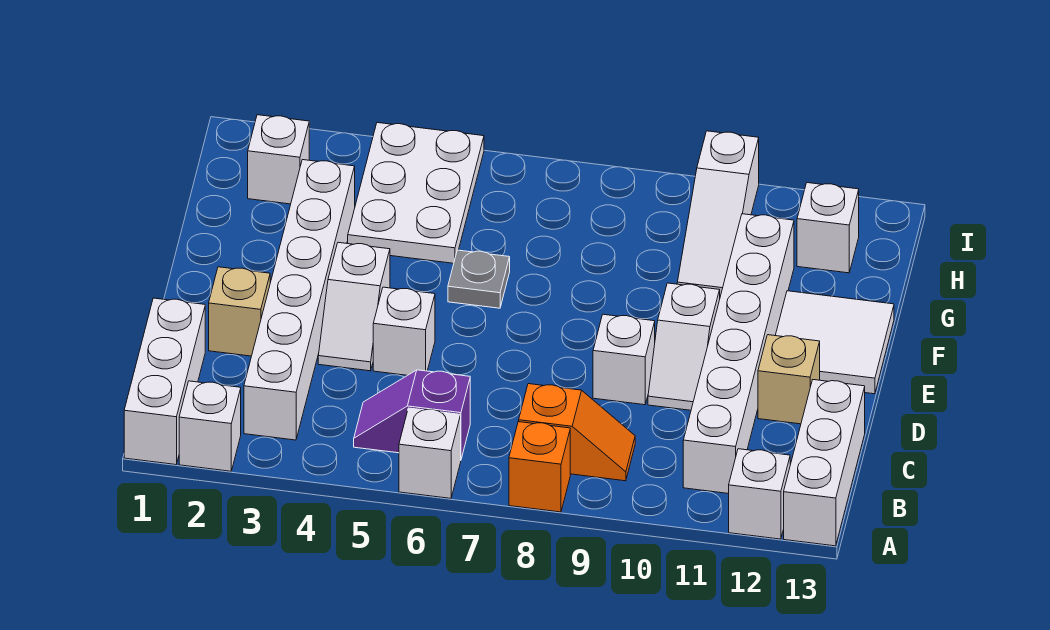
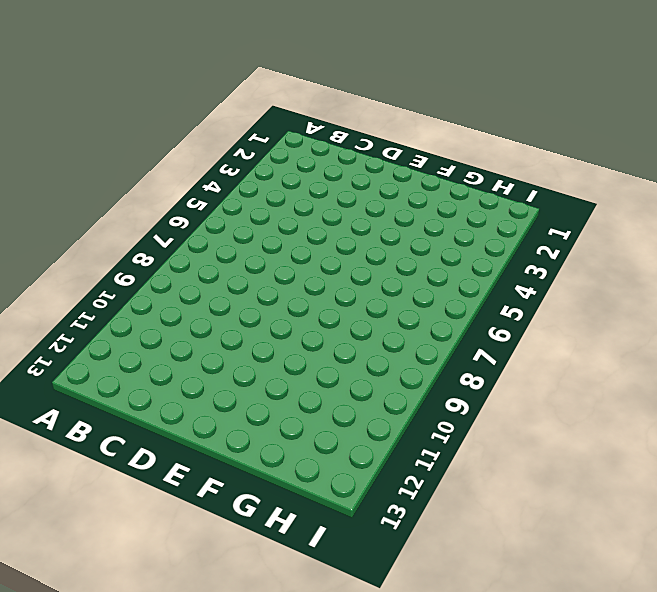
none -> white brick A1:C1 level 1
none -> white brick A2 level 1
none -> white brick A6 level 1

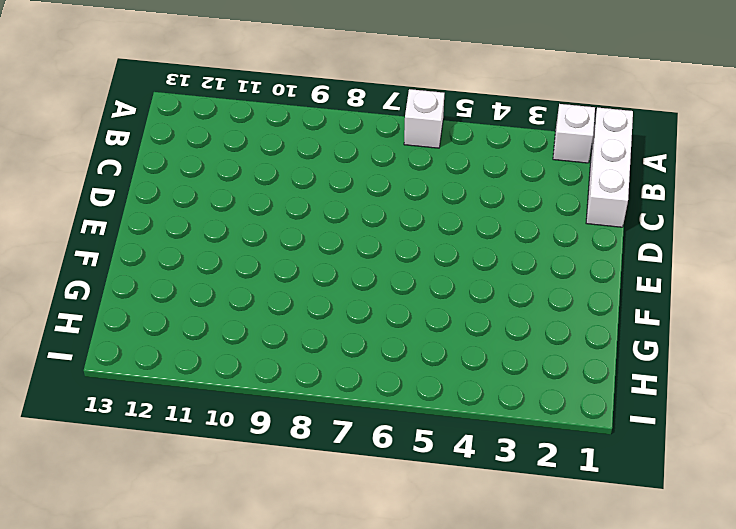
none -> orange brick A8 level 1
none -> white brick A12 level 1
none -> white brick A13:C13 level 1

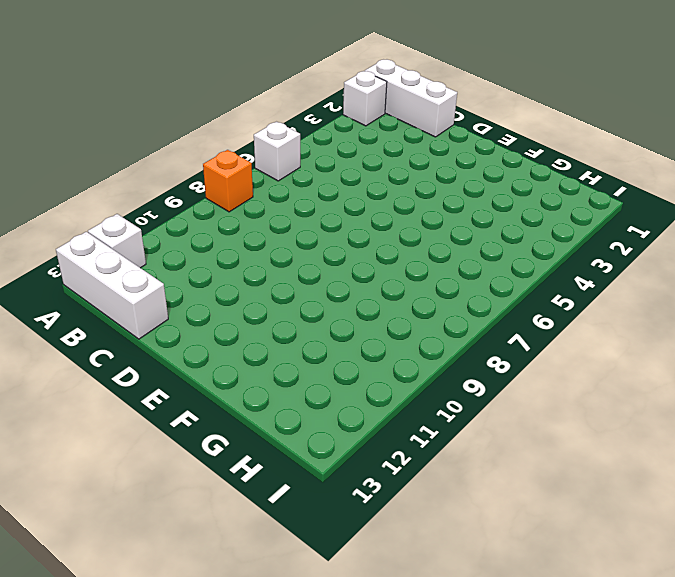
none -> white brick B3:G3 level 1
none -> purple slope B5:B6 level 1 top 6
none -> orange slope B8:B9 level 1 top 8

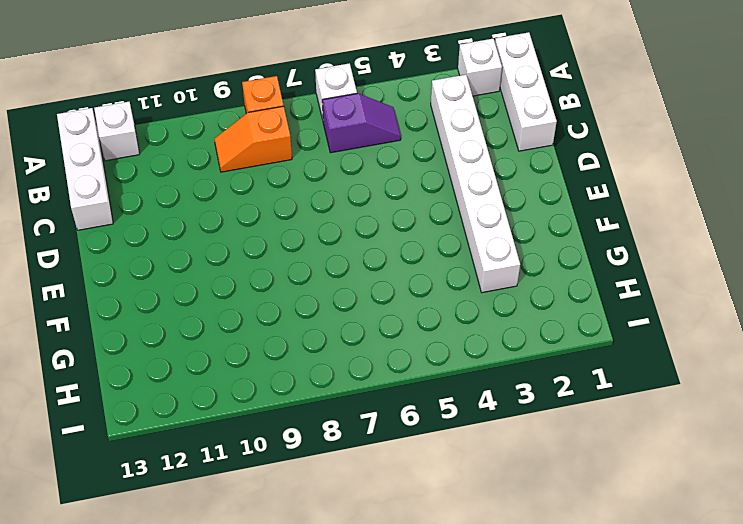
none -> white brick B11:G11 level 1
none -> tan brick D2 level 1
none -> white slope D4:E4 level 1 top E

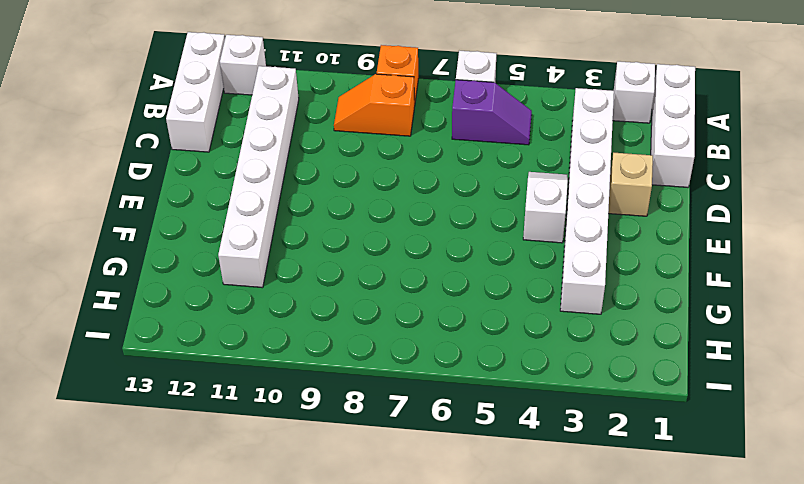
none -> white brick D5 level 1
none -> white brick D9 level 1
none -> white slope D10:E10 level 1 top E

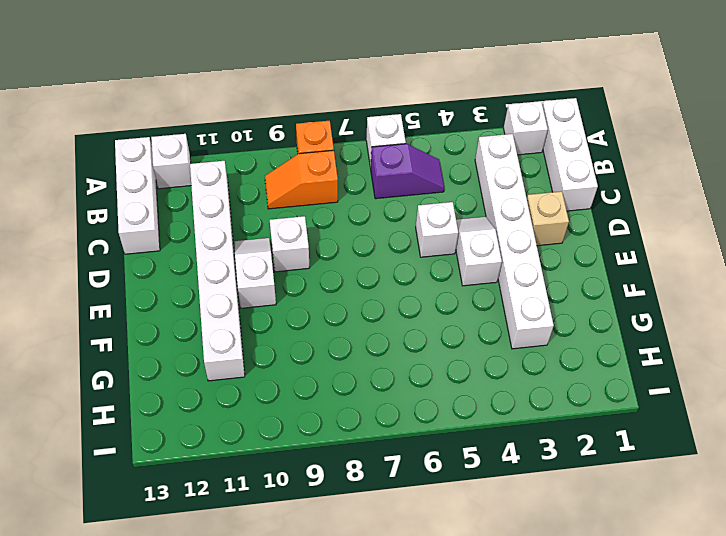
none -> tan brick D12 level 1
none -> white tile E12:F13 level 1
none -> grey plate F6 level 1

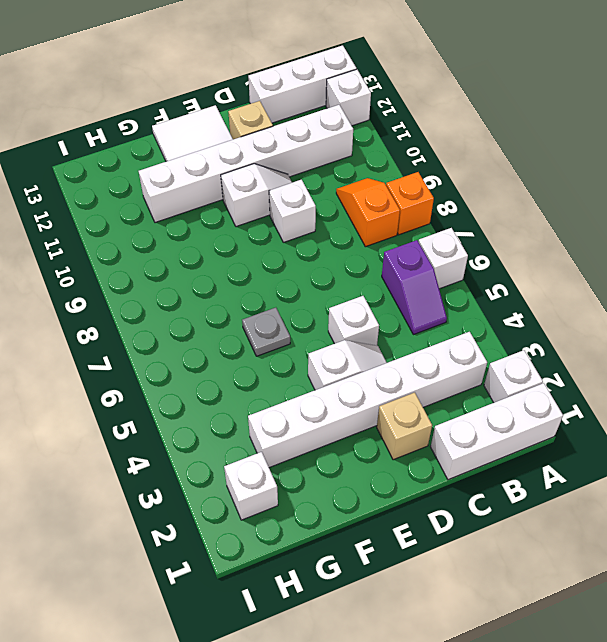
none -> white plate G4:I5 level 1
none -> white slope G10:I10 level 1 top I
none -> white brick H12 level 1

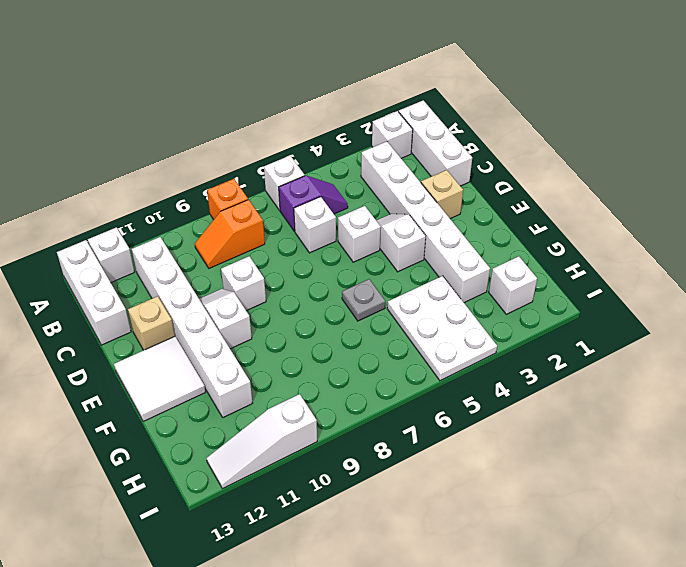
white brick C6 level 1 -> white brick H12 level 1
white slope I10:I12 level 1 top 10 -> white slope G10:I10 level 1 top I

